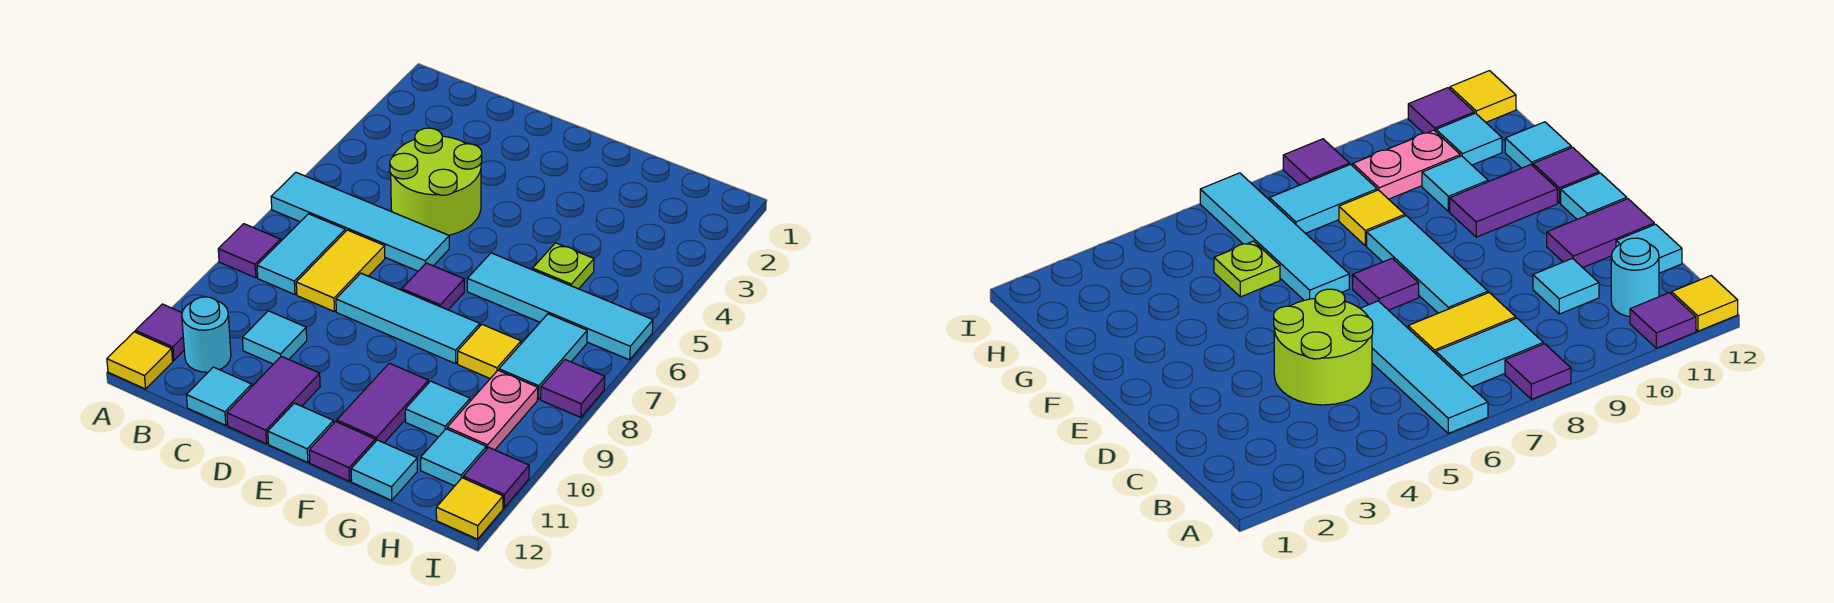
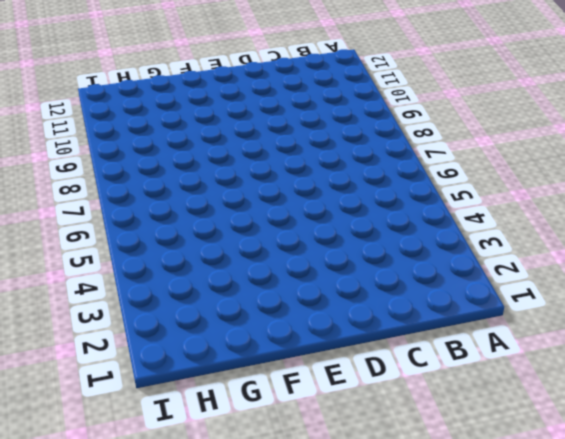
none -> cyan tile A6:D6 level 1
none -> purple tile A8 level 1
none -> purple tile A11 level 1

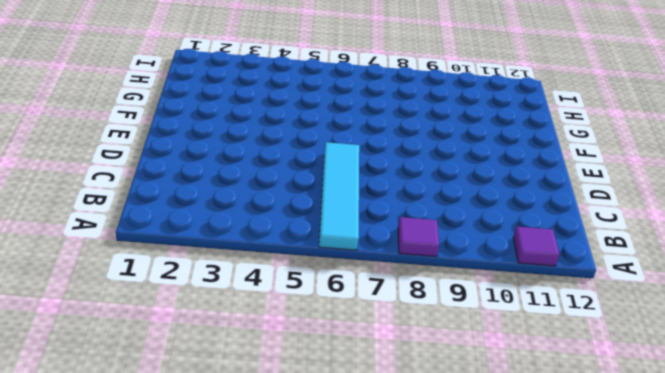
none -> yellow tile A12 level 1
none -> cyan tile B7:B8 level 1
none -> cyan round brick B11 level 1

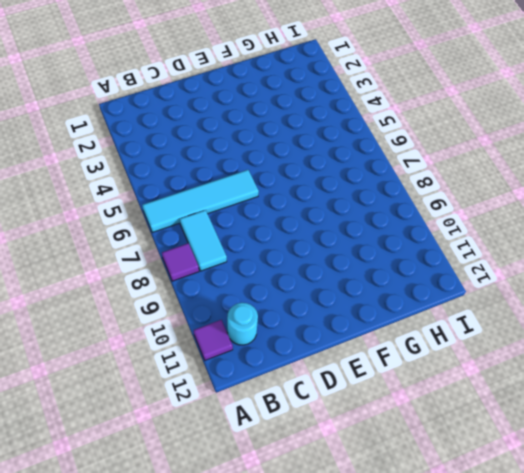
none -> yellow tile A12 level 1
none -> lime round brick C4:D5 level 1
none -> yellow tile C7:C8 level 1

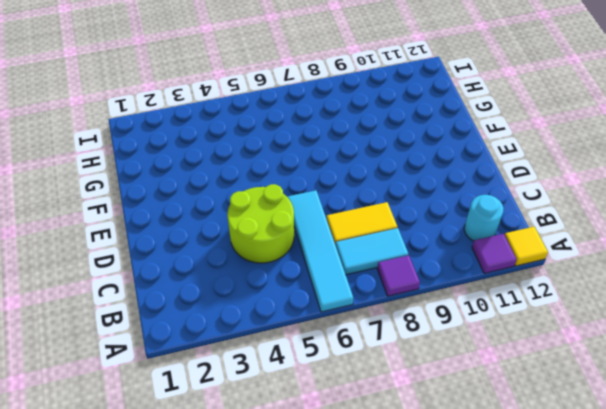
none -> cyan tile C10 level 1
none -> cyan tile C12 level 1
none -> cyan tile D8:F8 level 1

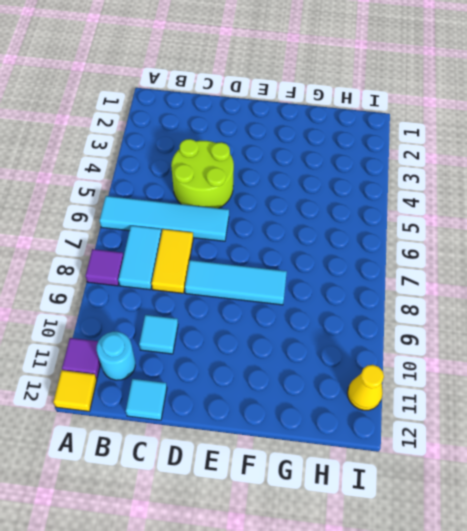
yellow cone I11 level 1 -> purple tile I11 level 1
none -> purple tile D11:D12 level 1
none -> purple tile E7 level 1
none -> cyan tile E12 level 1

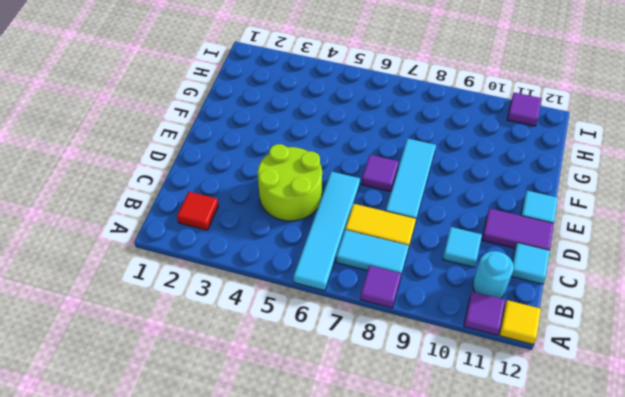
red tile B2 level 1 -> none
none -> cyan tile F6:I6 level 1
none -> purple tile F10:F11 level 1
none -> purple tile F12 level 1

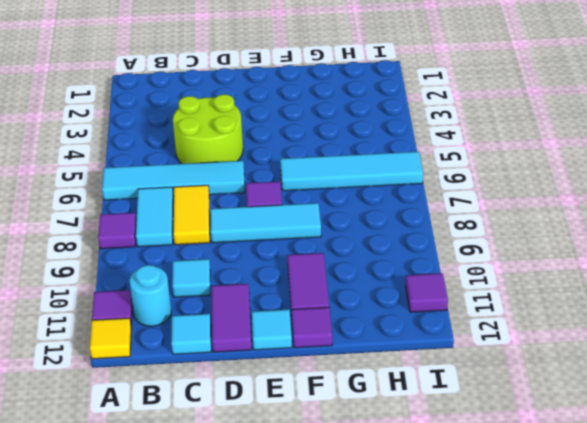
none -> lime plate G5 level 1
none -> yellow tile G8 level 1
none -> cyan tile G10 level 1

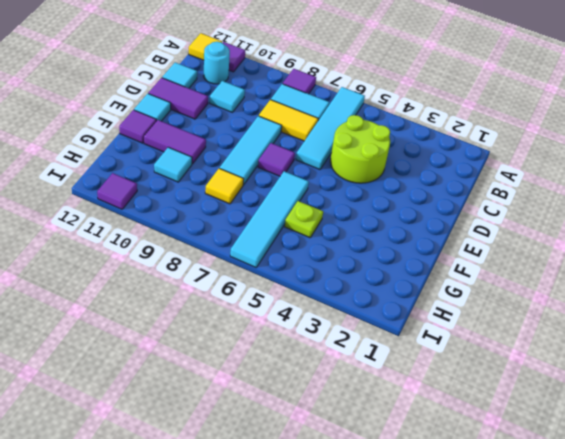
none -> cyan tile G12 level 1
none -> cyan tile H7:H8 level 1
none -> pink plate H9:H10 level 1

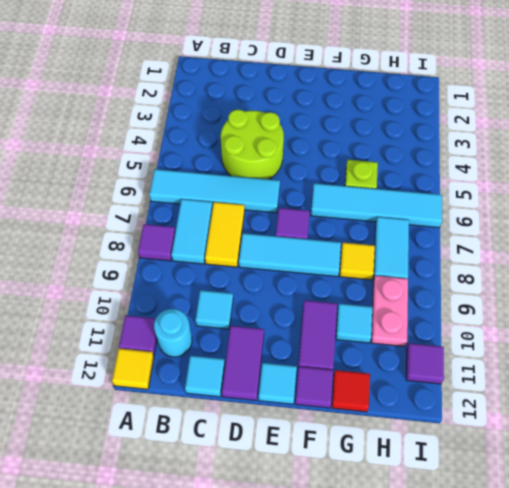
red tile G12 level 1 -> cyan tile G12 level 1
none -> cyan tile H11 level 1
none -> purple tile I8 level 1
none -> yellow tile I12 level 1

